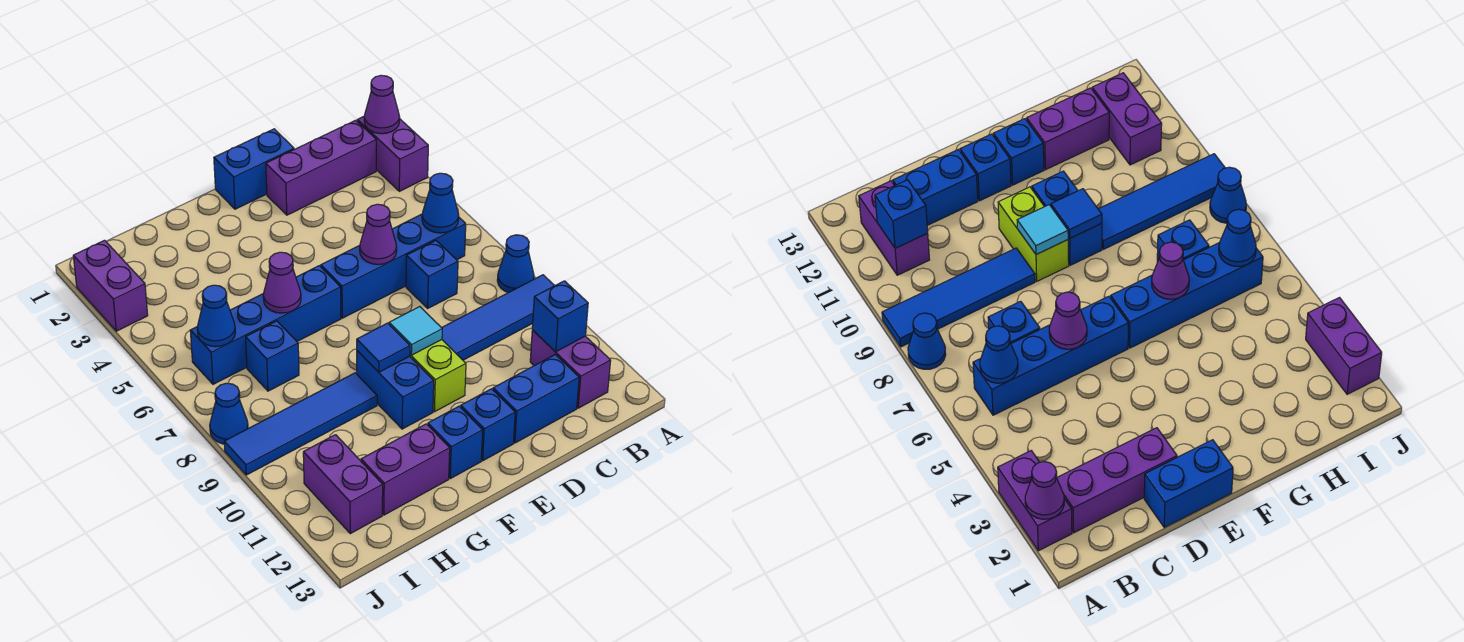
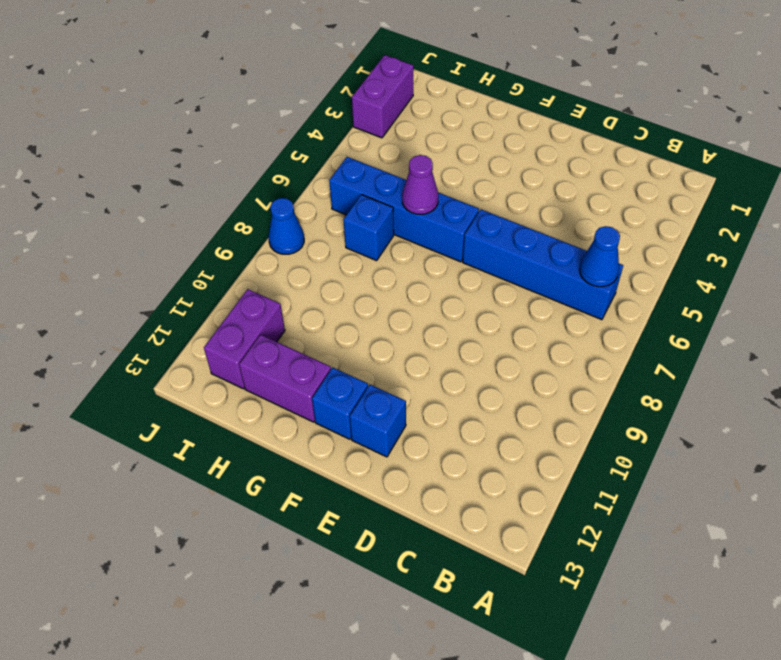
none -> purple brick A2:A3 level 1
none -> blue cone A8 level 1
none -> blue tile A9:D9 level 1

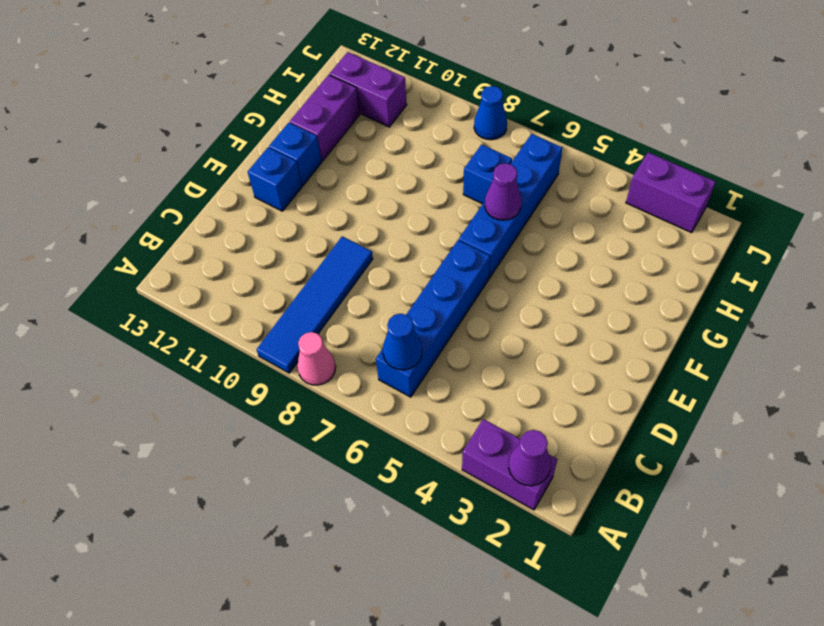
pink cone A8 level 1 -> blue cone A8 level 1
none -> purple brick B2:D2 level 1
none -> purple brick B11:B12 level 1
none -> blue brick C7 level 1

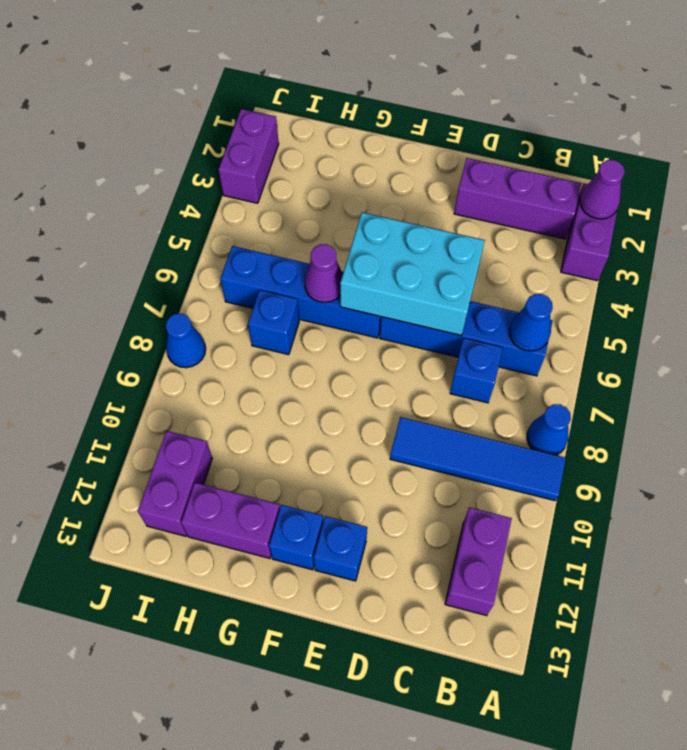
cyan brick D5:F6 level 2 -> purple cone D6 level 2
none -> blue brick C12:D12 level 1
none -> blue brick D1:E1 level 1
none -> lime brick E9:E10 level 1

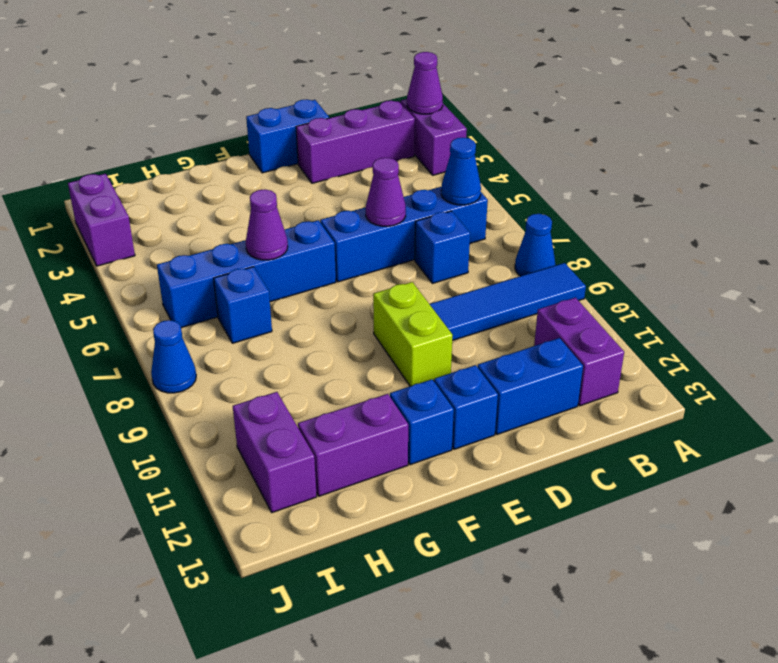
none -> blue brick F9:F10 level 1
none -> blue tile G9:J9 level 1
none -> blue brick B11 level 2

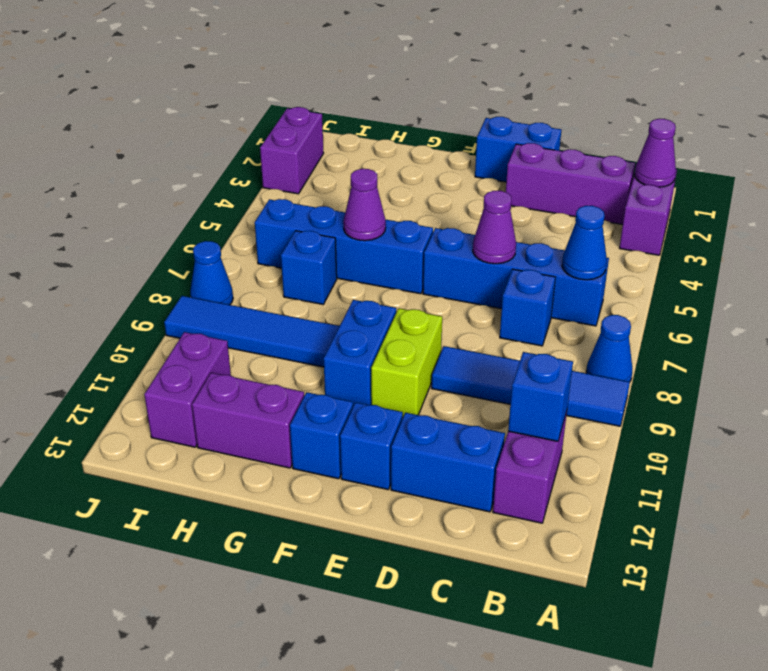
none -> cyan tile E9 level 2
none -> blue tile F9 level 2
none -> blue cone I6 level 2

